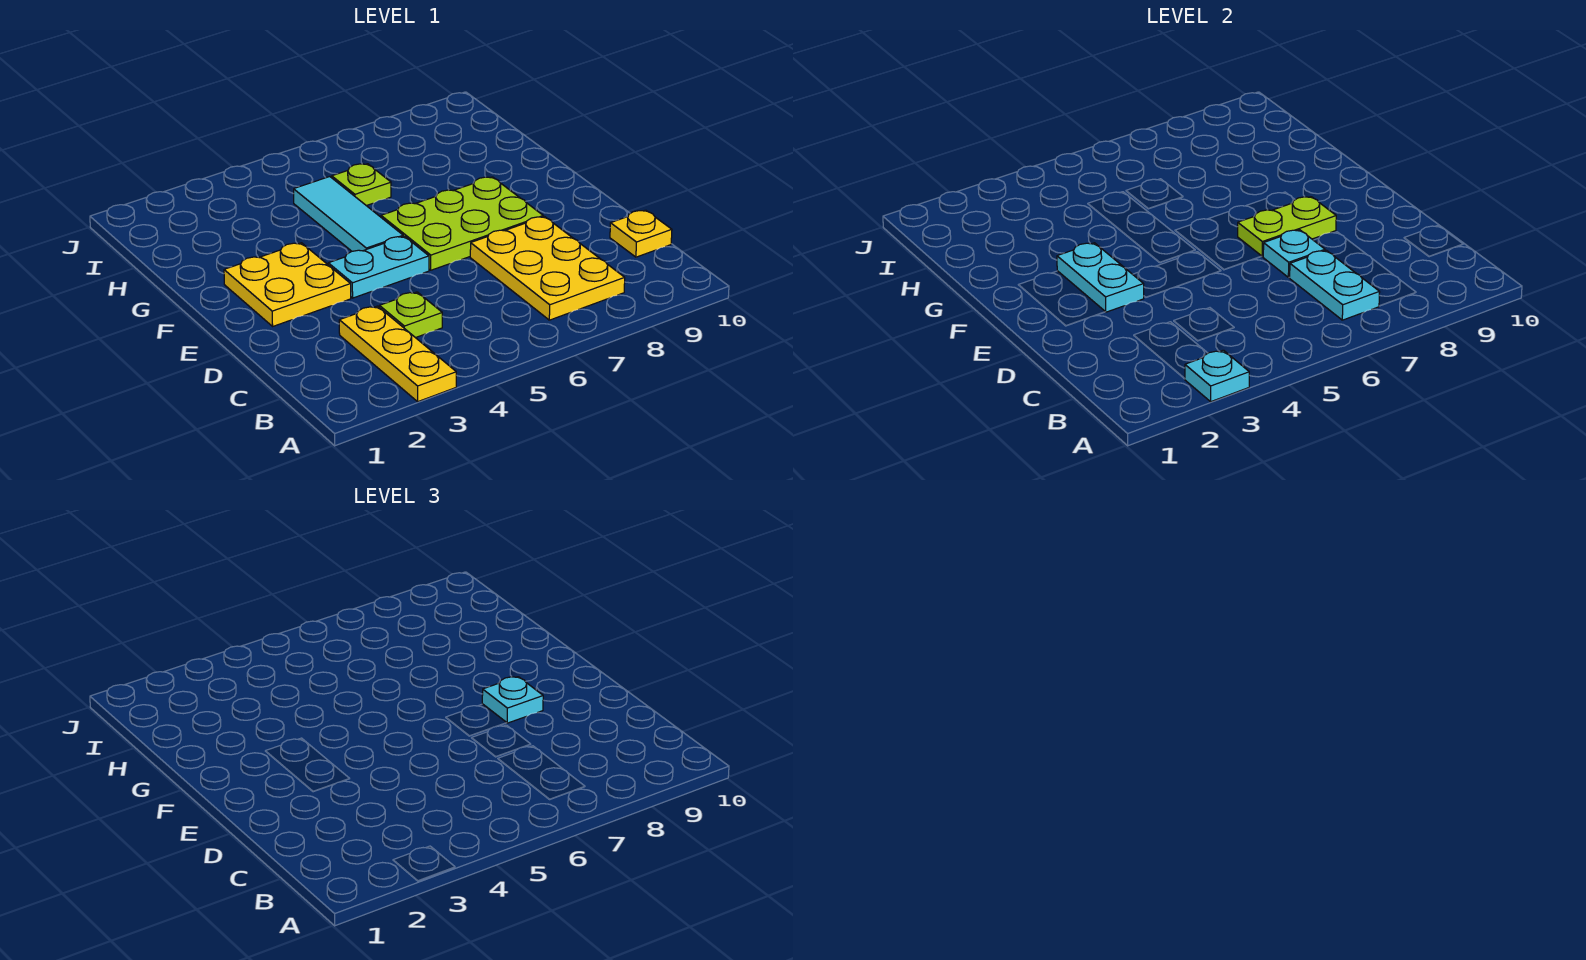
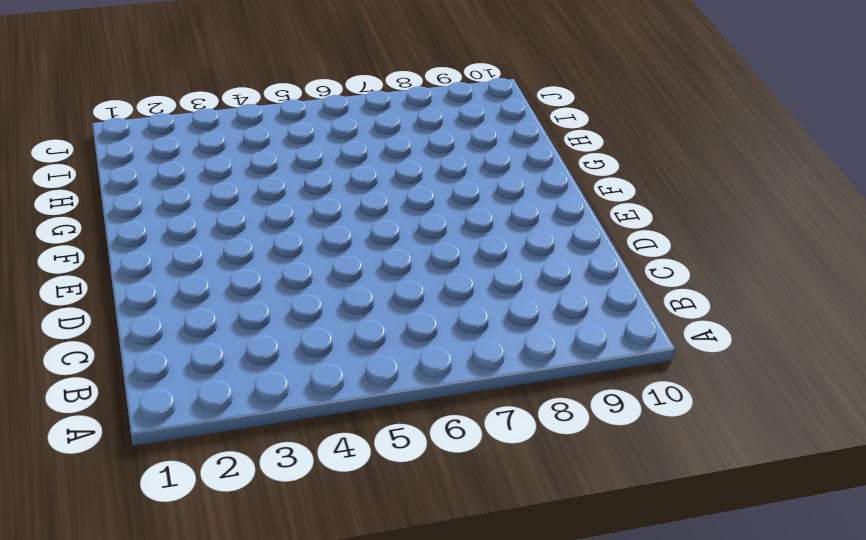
none -> yellow plate A3:C3 level 1
none -> yellow plate B7:D8 level 1
none -> lime plate C4 level 1

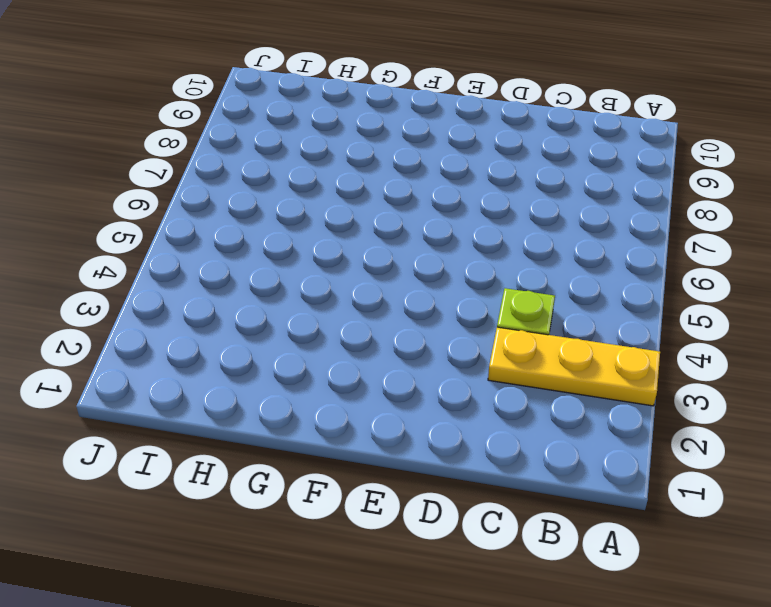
none -> yellow plate B7:D8 level 1
none -> yellow plate C10 level 1
none -> yellow plate E2:F3 level 1

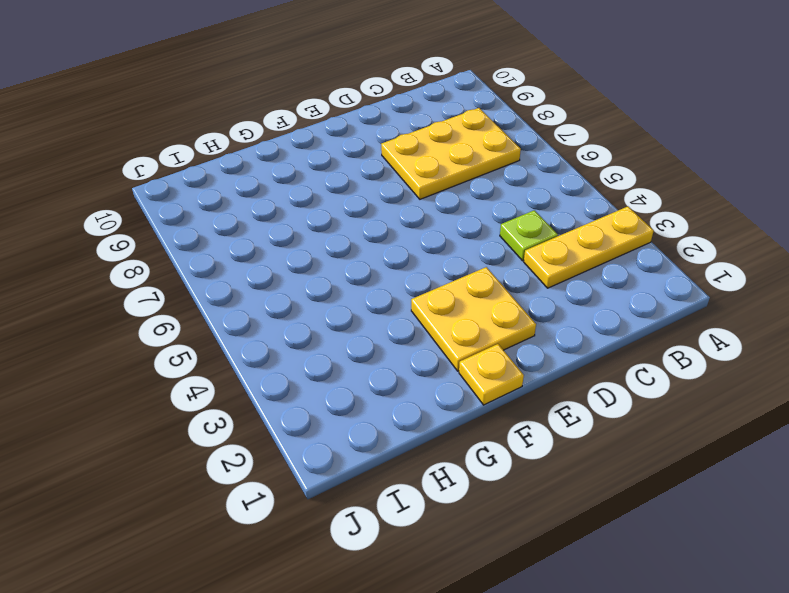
yellow plate F1 level 1 -> yellow plate C10 level 1
none -> cyan plate E4:E5 level 1
none -> lime plate E6:F8 level 1
none -> cyan tile F5:H5 level 1

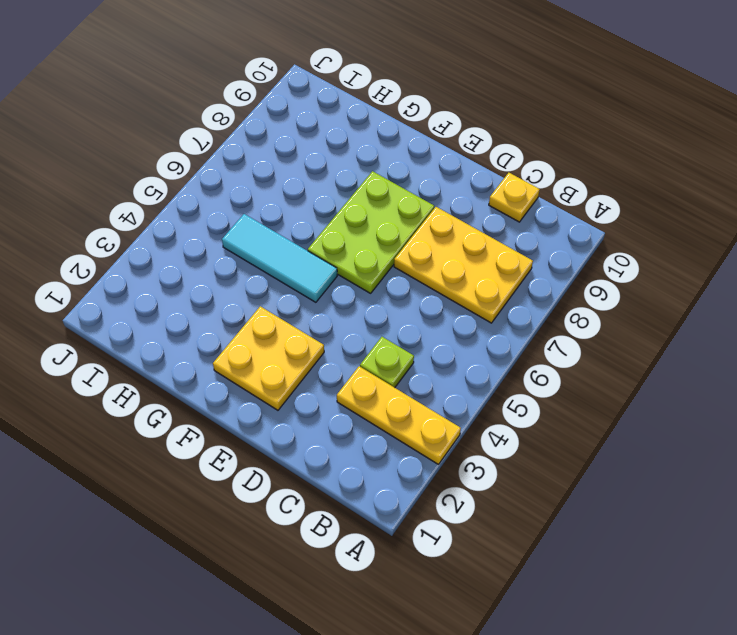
none -> cyan plate E4:E5 level 1
none -> lime plate H6 level 1
none -> cyan plate A3 level 2

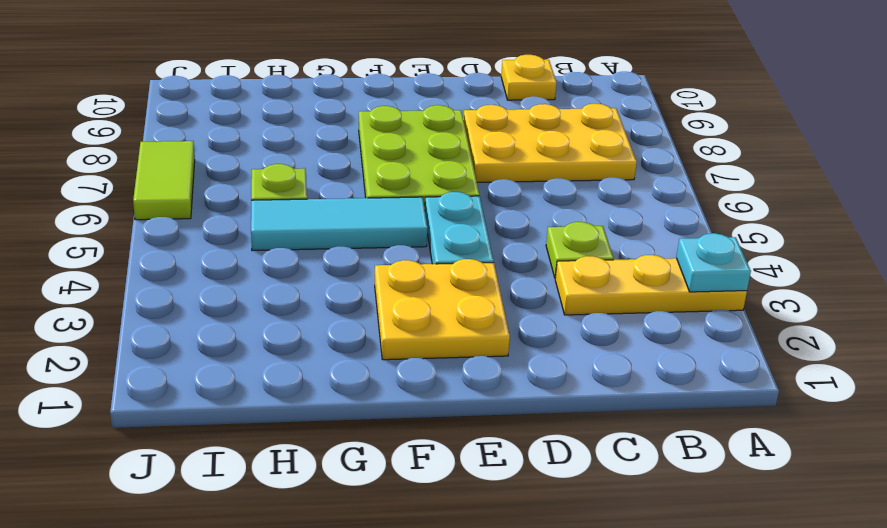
lime tile J6:J7 level 1 -> none
none -> cyan plate B7:C7 level 2
none -> cyan plate D7 level 2
none -> cyan plate E3:F3 level 2

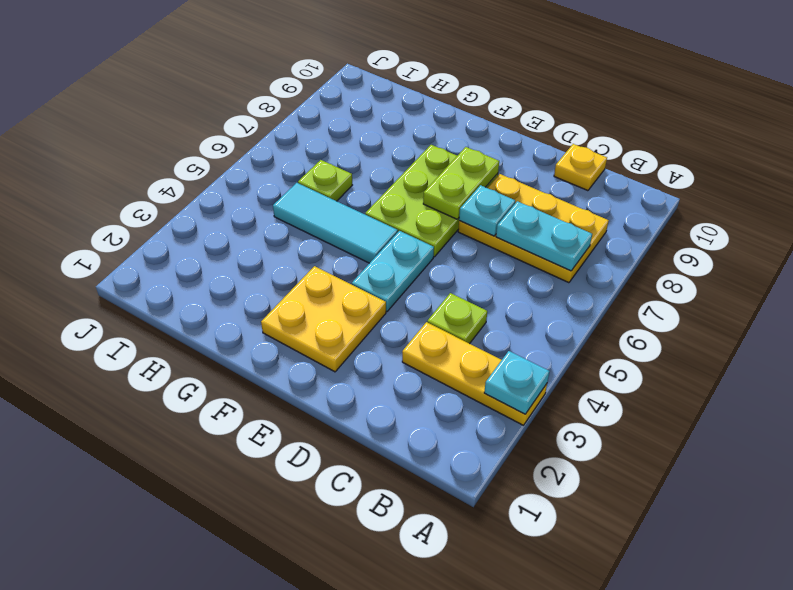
none -> cyan plate E3:F3 level 2
none -> cyan plate E8 level 3

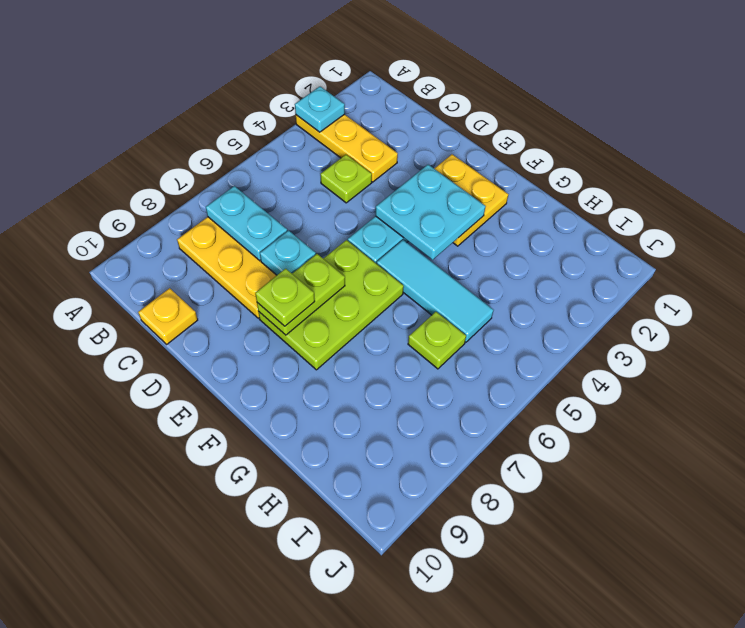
cyan plate E3:F4 level 2 -> cyan plate E3:F3 level 2
lime plate E8 level 3 -> cyan plate E8 level 3

